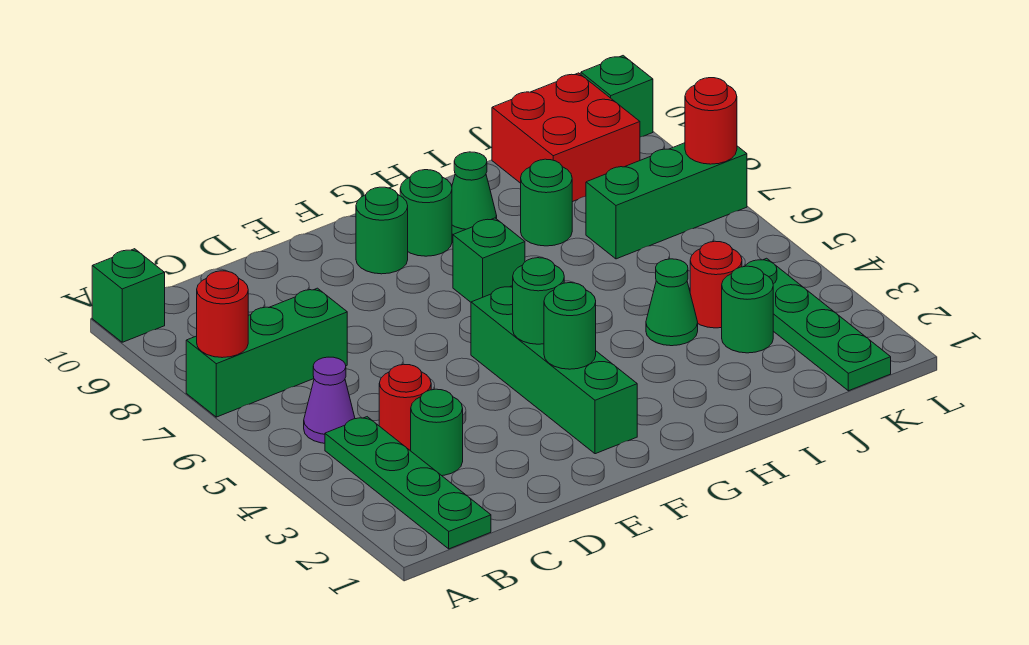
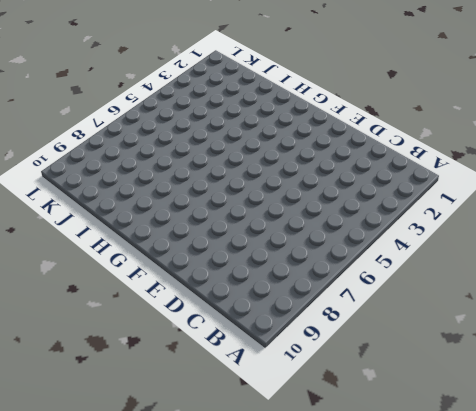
none -> green brick A7:C7 level 1
none -> green brick A10 level 1
none -> green plate B1:B4 level 1

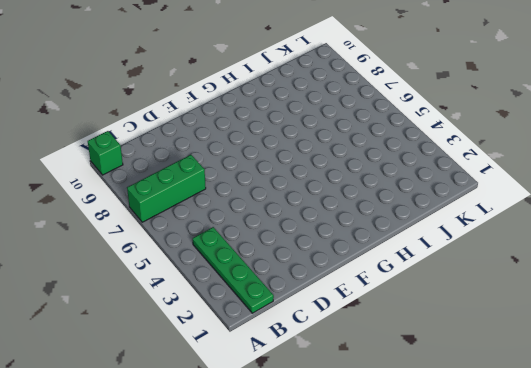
none -> purple cone B5 level 1
none -> green round brick C3 level 1
none -> red round brick C4 level 1

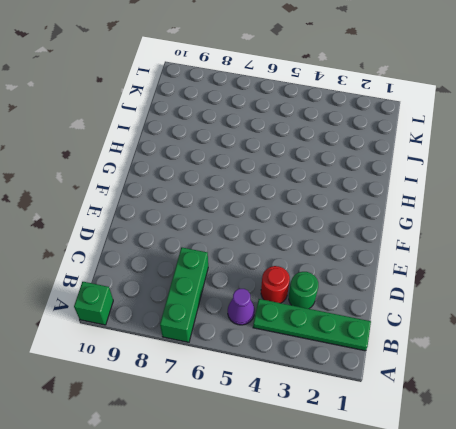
none -> green brick F2:F5 level 1
none -> green round brick F9 level 1
none -> green brick G7 level 1

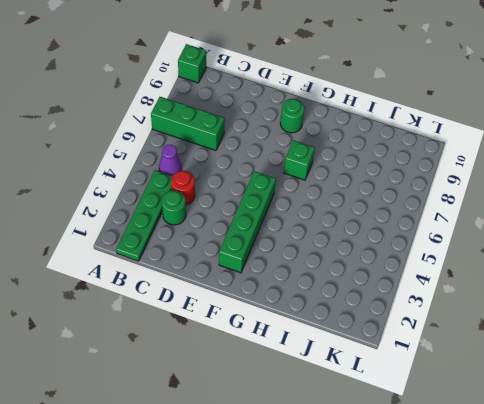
none -> green round brick G9 level 1
none -> green cone H9 level 1
none -> green cone I4 level 1

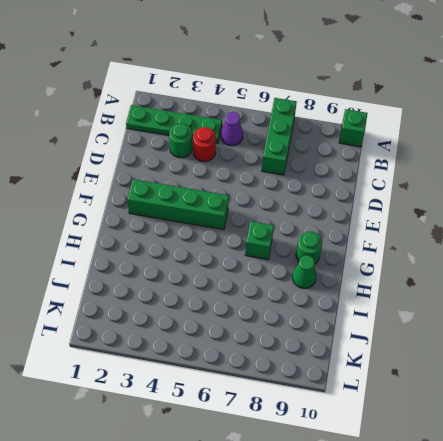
none -> green round brick F9 level 1
none -> green cone I4 level 1
none -> green round brick I8 level 1

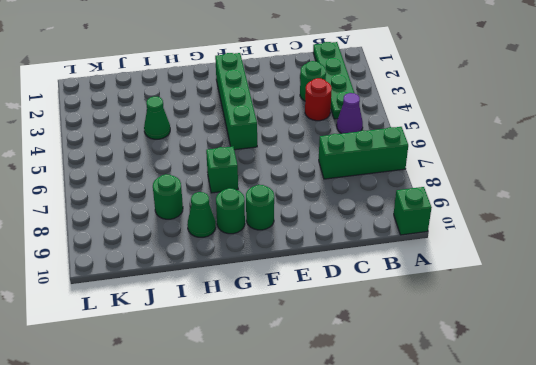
none -> green round brick J3 level 1
none -> red round brick J4 level 1
none -> green brick J7:L7 level 1

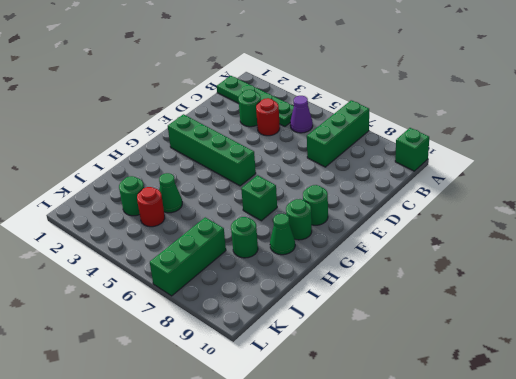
none -> red brick J9:K10 level 1
none -> green plate K1:K4 level 1
none -> green brick L10 level 1

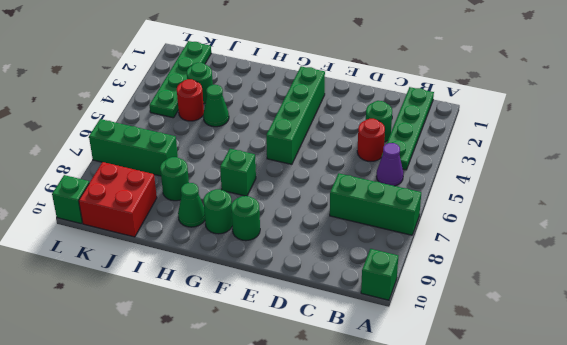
none -> red round brick A7 level 2
none -> green round brick F3 level 2
none -> green round brick F4 level 2

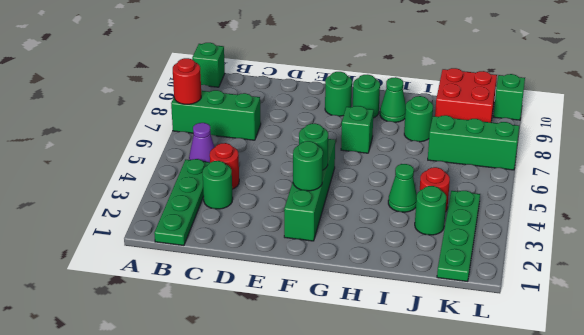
none -> red round brick L7 level 2

